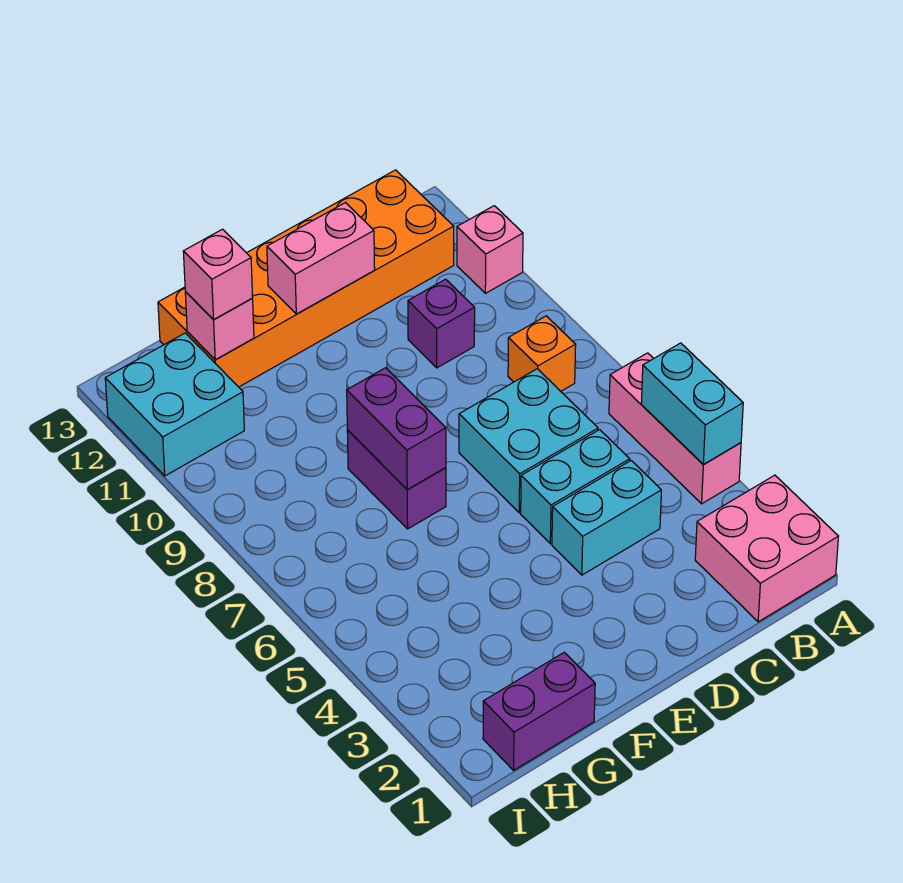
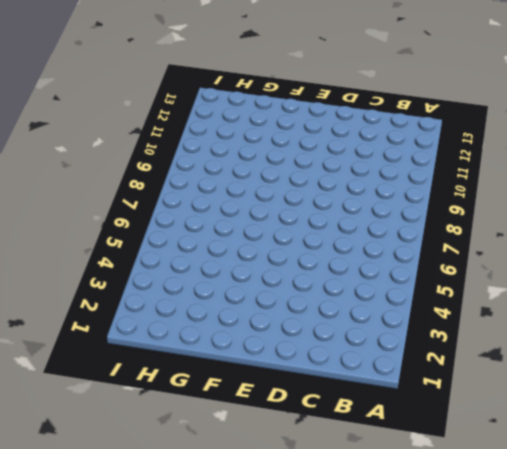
none -> pink brick A1:B2 level 1
none -> pink brick A4:A6 level 1
none -> pink brick A11 level 1

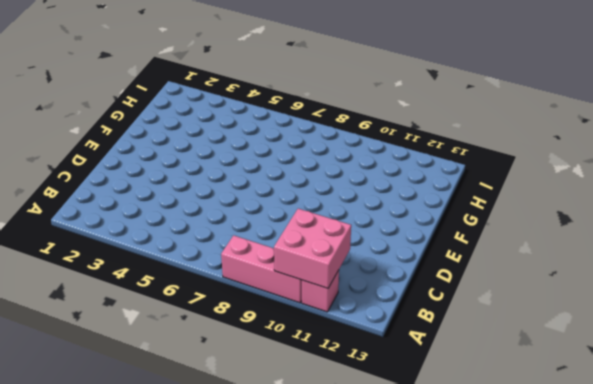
pink brick A8:A10 level 1 -> pink brick A4:A6 level 1
pink brick A10:B11 level 2 -> pink brick A1:B2 level 1
none -> orange brick B8 level 1
none -> orange brick B12:G13 level 1
none -> cyan brick C4:D4 level 1

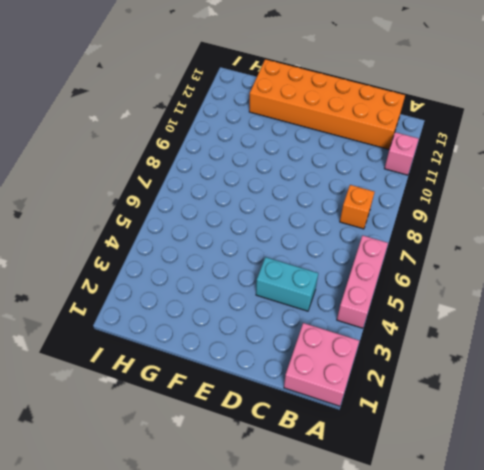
none -> cyan brick C5:D5 level 1
none -> cyan brick C6:D7 level 1
none -> purple brick C10 level 1

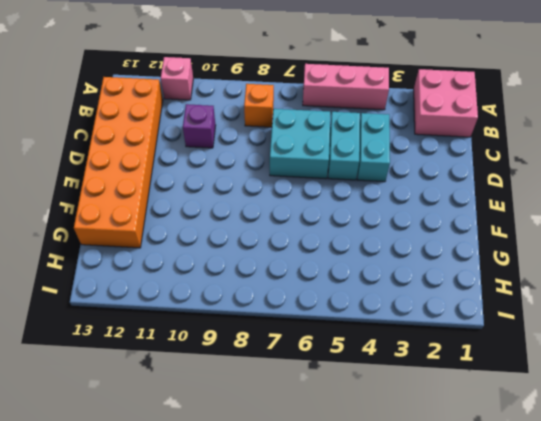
none -> purple brick F7:F8 level 1
none -> purple brick G1:H1 level 1
none -> cyan brick H11:I12 level 1

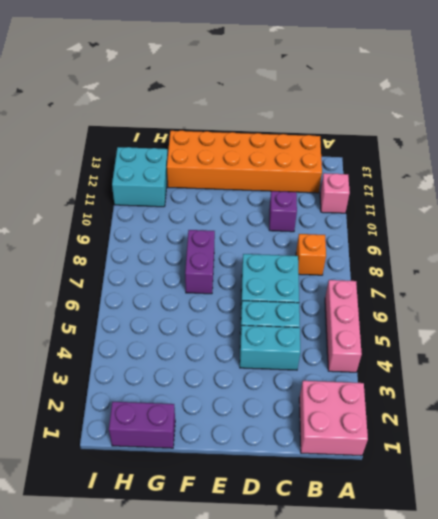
none -> cyan brick A4:A5 level 2
none -> pink brick D12:E12 level 2
none -> purple brick F7:F8 level 2

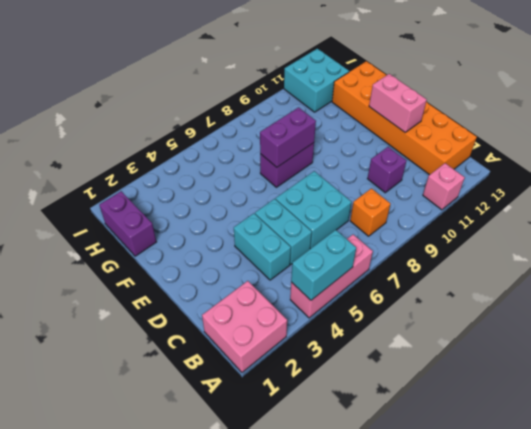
none -> pink brick G12 level 2
none -> pink brick G12 level 3

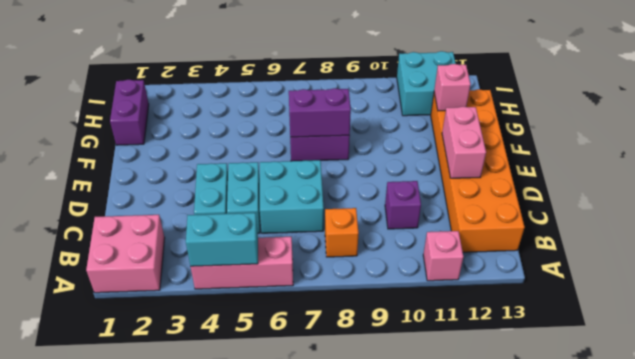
none -> pink brick G12 level 3

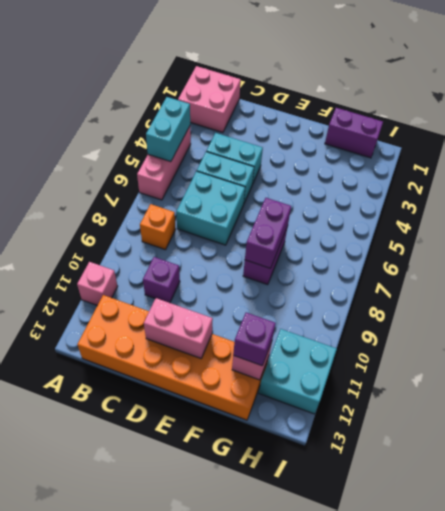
purple brick G12 level 3 -> pink brick G12 level 3

